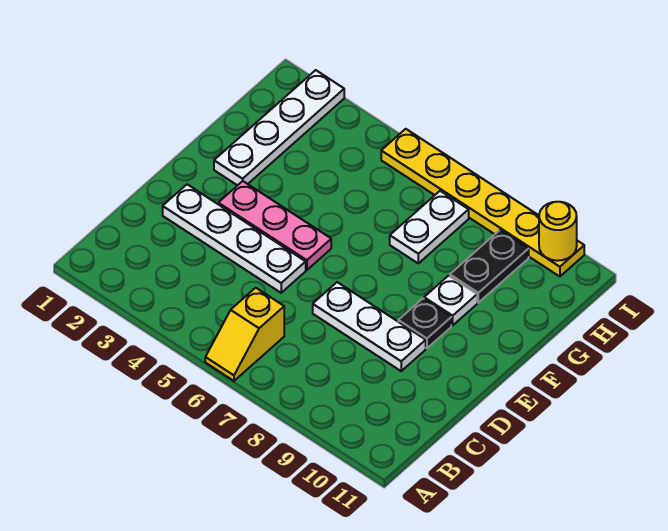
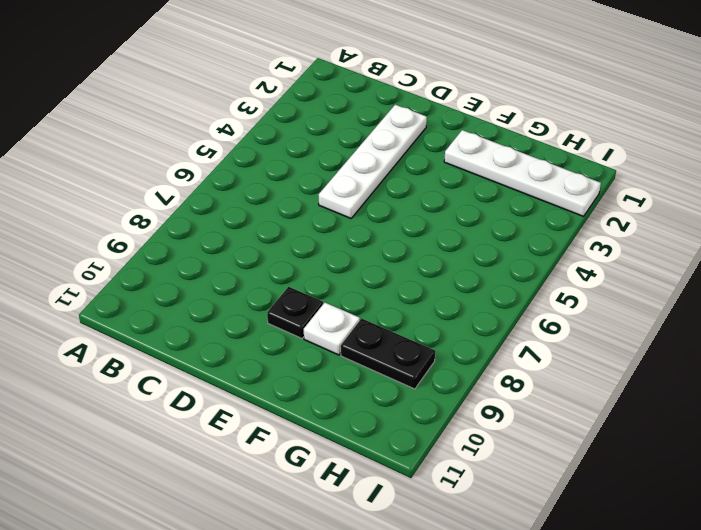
none -> yellow slope A6:B6 level 1 top B
none -> white plate D7:D9 level 1

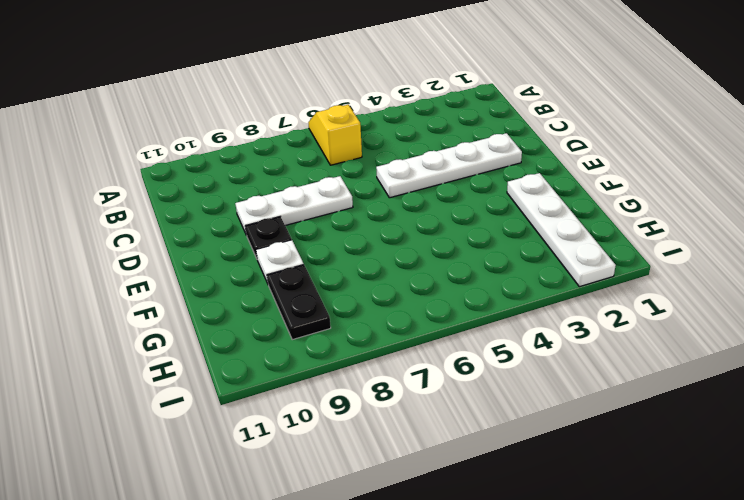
none -> pink plate E3:E5 level 1
none -> white plate G7:H7 level 1

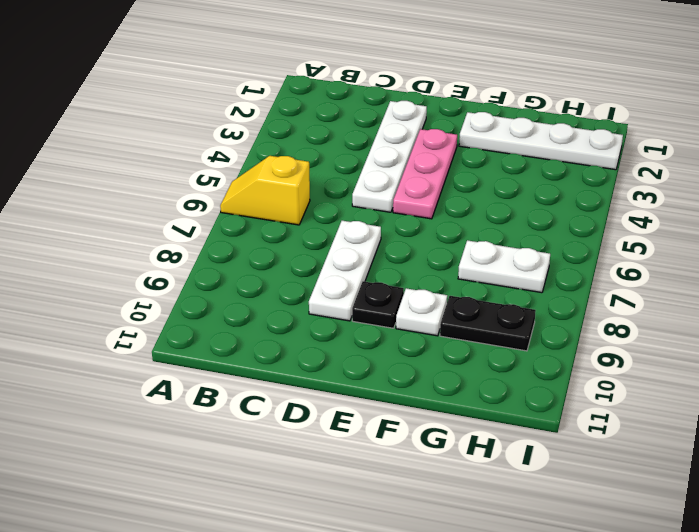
none -> yellow plate I5:I10 level 1
none -> yellow round brick I10 level 2

